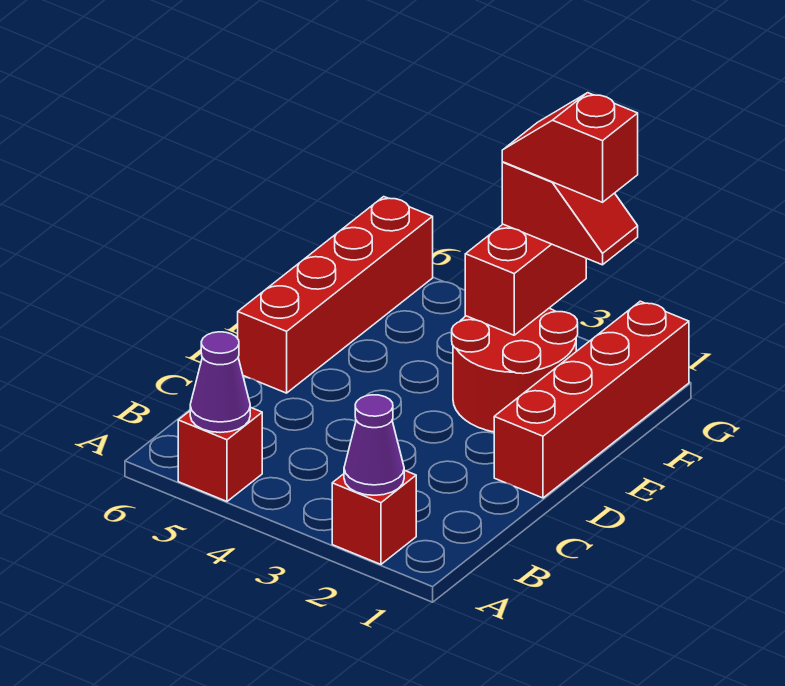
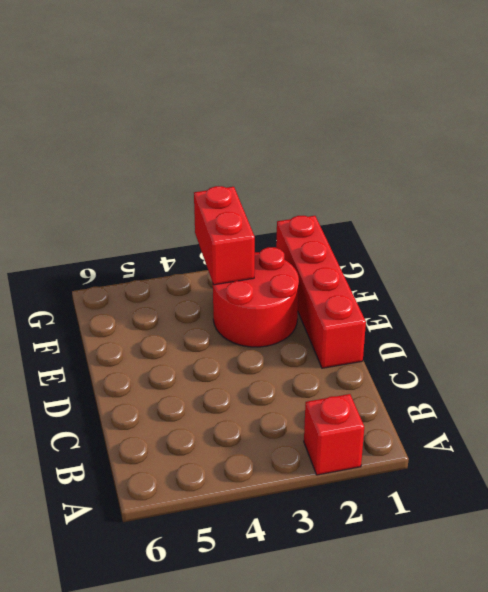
none -> red brick A5 level 1
none -> red brick D6:G6 level 1

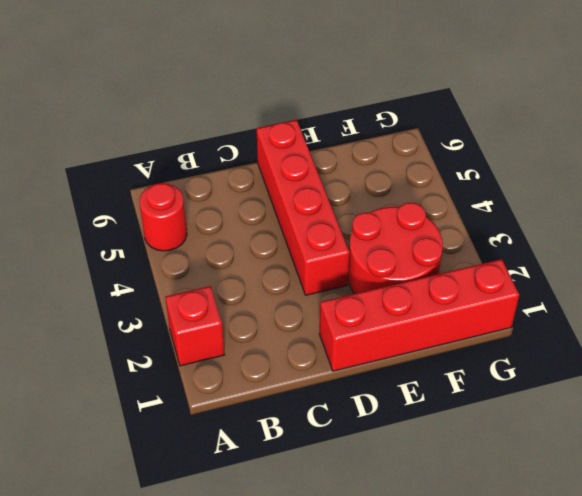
red round brick A5 level 1 -> red brick A5 level 1
red brick D3:D6 level 1 -> red brick D6:G6 level 1
none -> purple cone A2 level 2
none -> purple cone A5 level 2

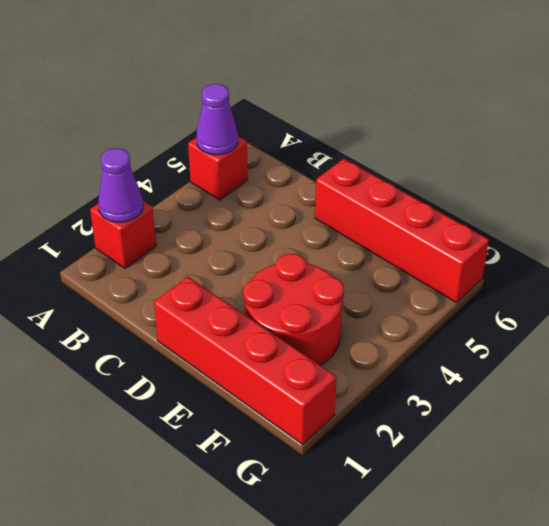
none -> red brick F3:G3 level 2
none -> red slope G2:G3 level 3 top 3

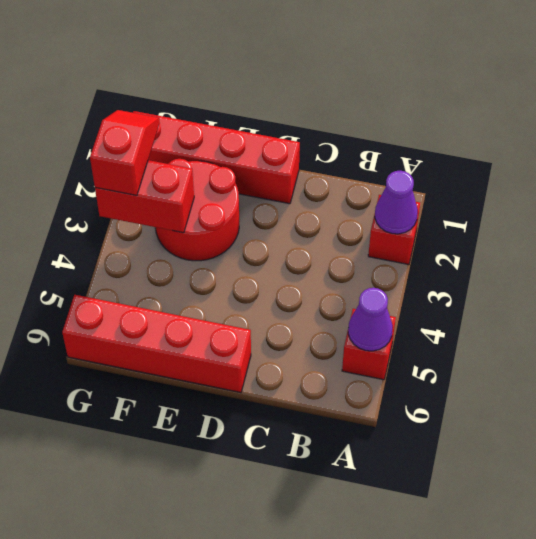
none -> red slope G2:G3 level 4 top 2

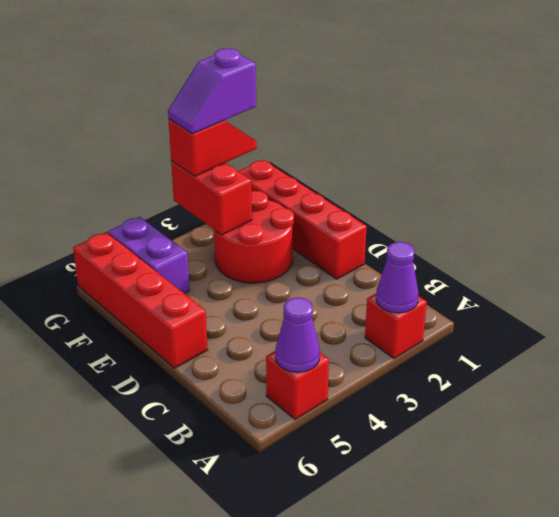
purple brick F5:G5 level 1 -> none
purple slope G2:G3 level 4 top 2 -> red slope G2:G3 level 4 top 2

